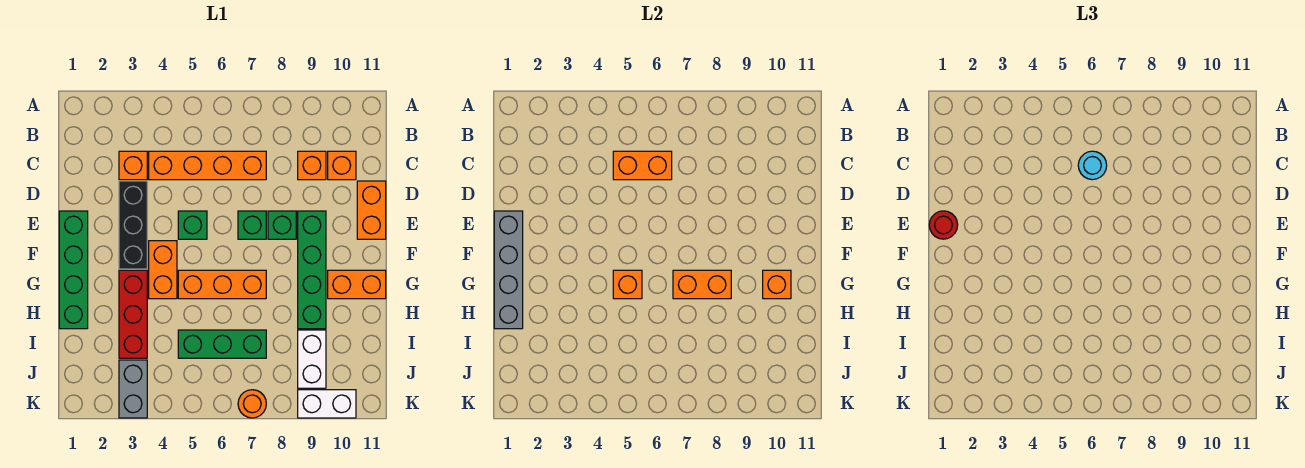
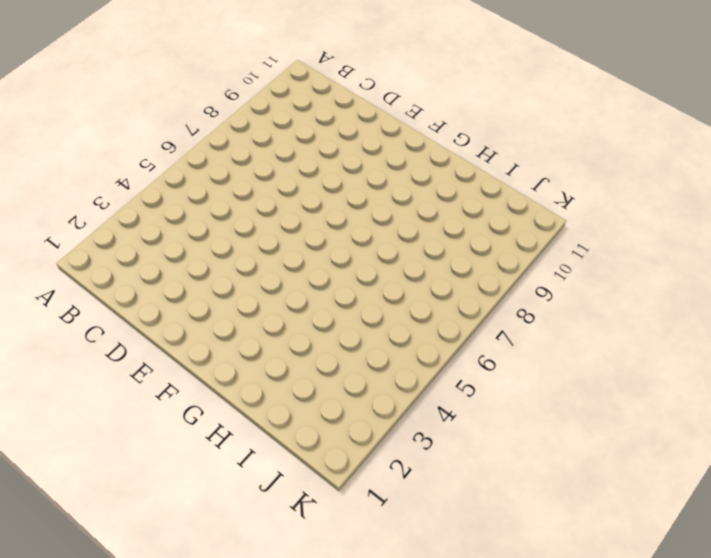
none -> orange brick C3 level 1
none -> orange brick C4:C7 level 1
none -> orange brick C9 level 1

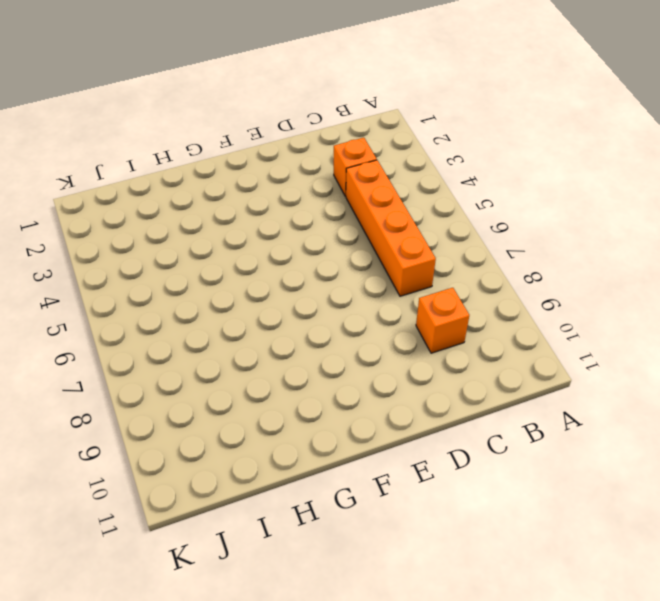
none -> orange brick C10 level 1
none -> black brick D3:F3 level 1
none -> orange brick D11:E11 level 1

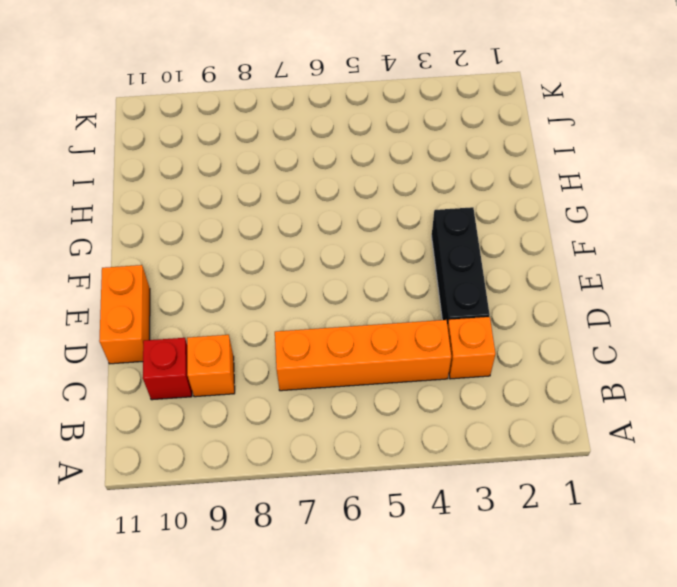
red brick C10 level 1 -> orange brick C10 level 1
none -> green brick E1:H1 level 1
none -> green brick E5 level 1
none -> green brick E7 level 1

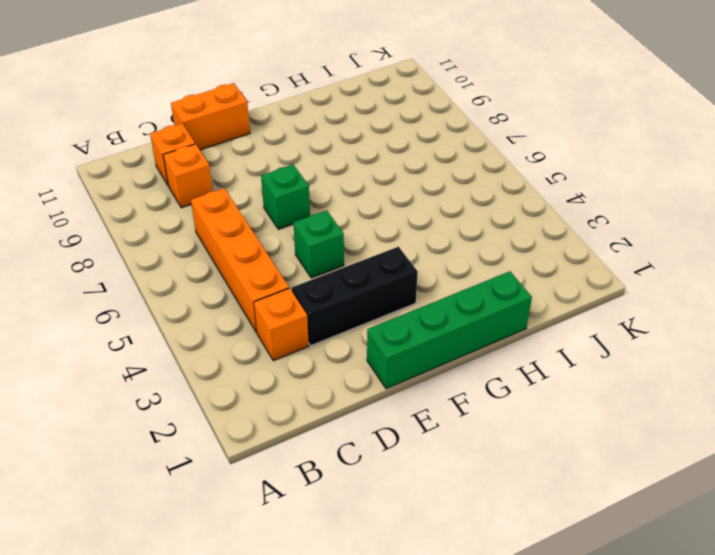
none -> green brick E8 level 1
none -> green brick E9:H9 level 1
none -> orange brick F4:G4 level 1

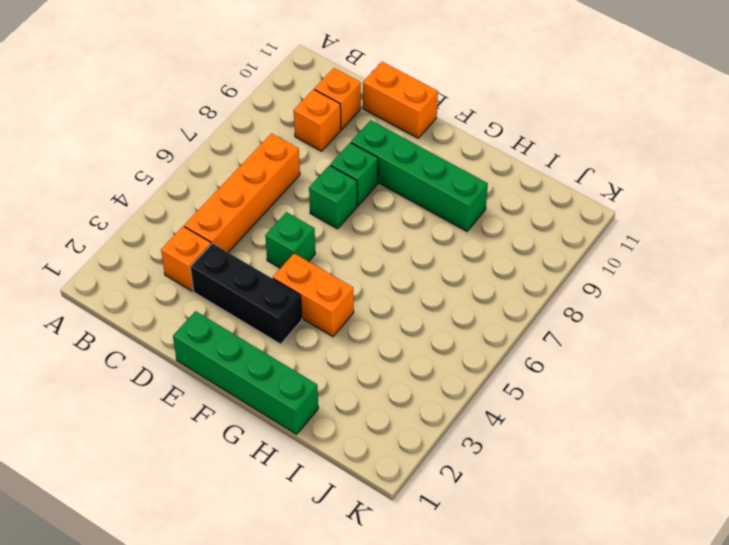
none -> red brick G3:I3 level 1
none -> orange brick G5:G7 level 1
none -> orange brick G10:G11 level 1

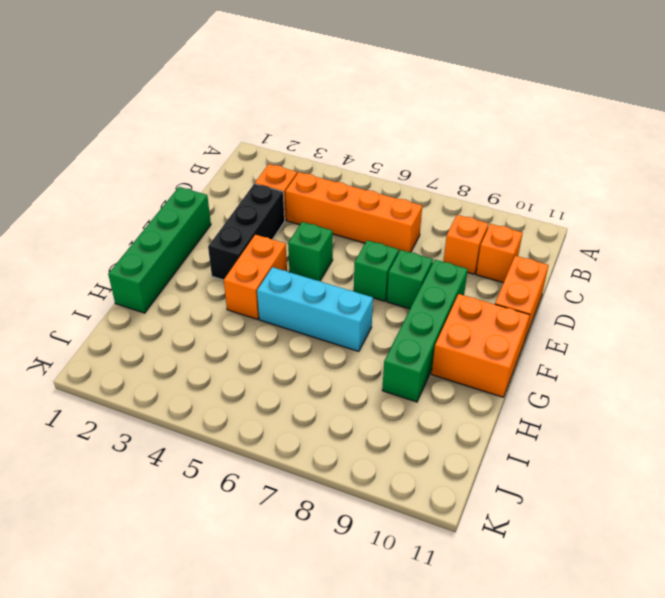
orange brick F10:G11 level 1 -> orange brick G10:G11 level 1
cyan brick G5:G7 level 1 -> orange brick G5:G7 level 1
none -> red brick G3:I3 level 1
none -> green brick I5:I7 level 1
none -> white brick I9:J9 level 1

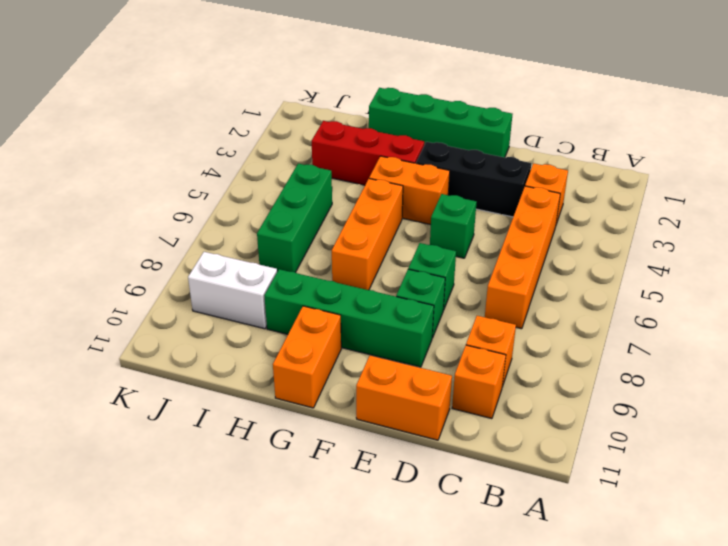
none -> grey brick J3:K3 level 1
none -> orange round brick K7 level 1
none -> white brick K9:K10 level 1

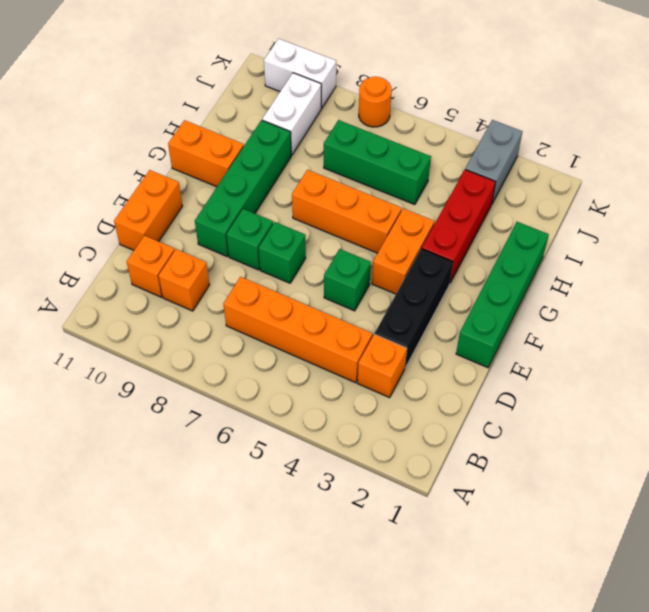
none -> orange brick C5:C6 level 2
none -> grey brick E1:H1 level 2
none -> orange brick G5 level 2

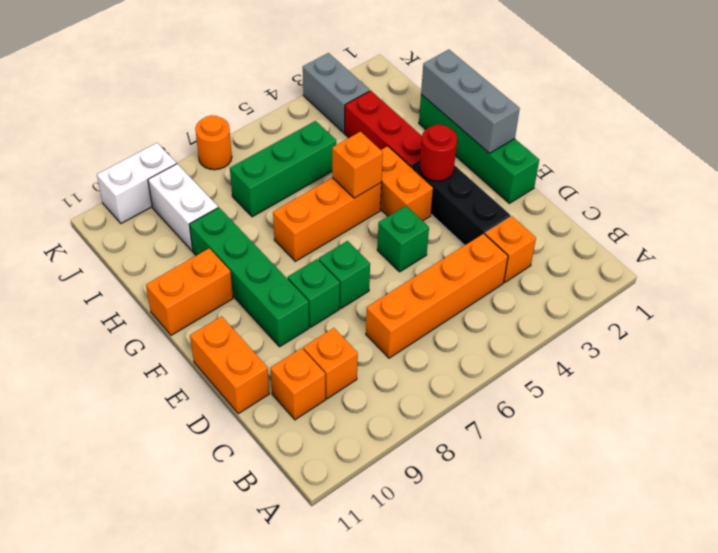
grey brick F1:H1 level 2 -> grey brick E1:H1 level 2
red round brick F3 level 2 -> red round brick E1 level 3
none -> orange brick C5:C6 level 2
none -> orange brick G7:G8 level 2
none -> orange brick G10 level 2

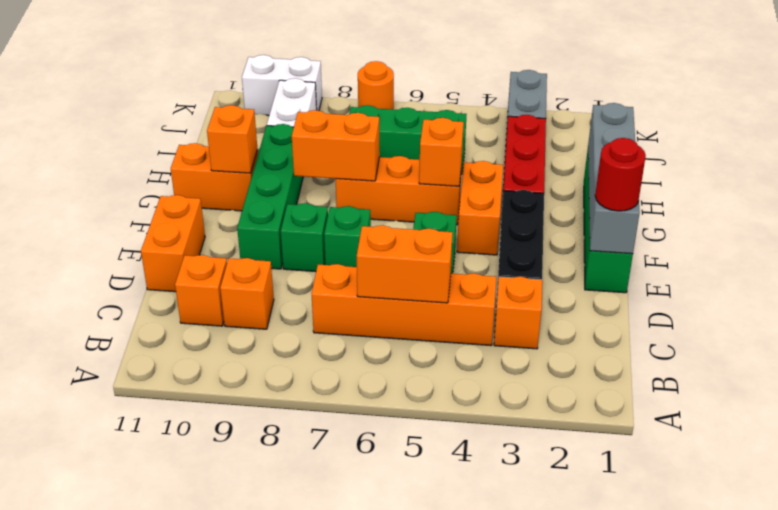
none -> cyan round brick C6 level 3

